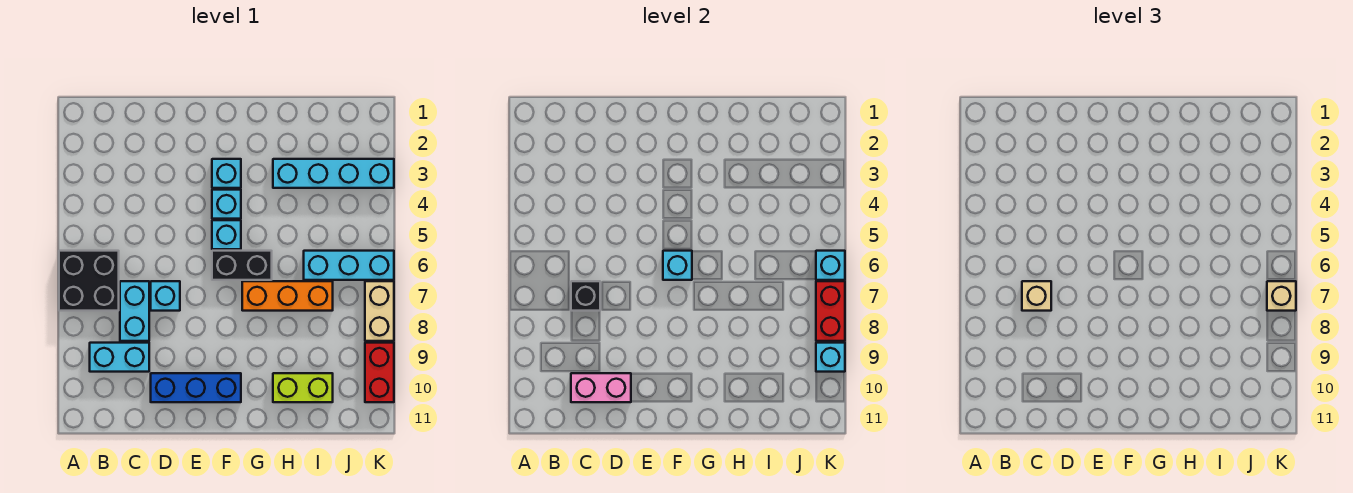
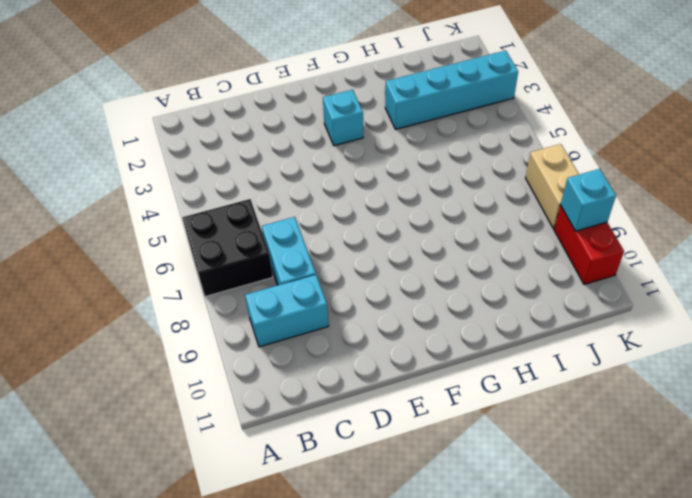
none -> cyan brick D7 level 1
none -> blue brick D10:F10 level 1
none -> cyan brick F4 level 1

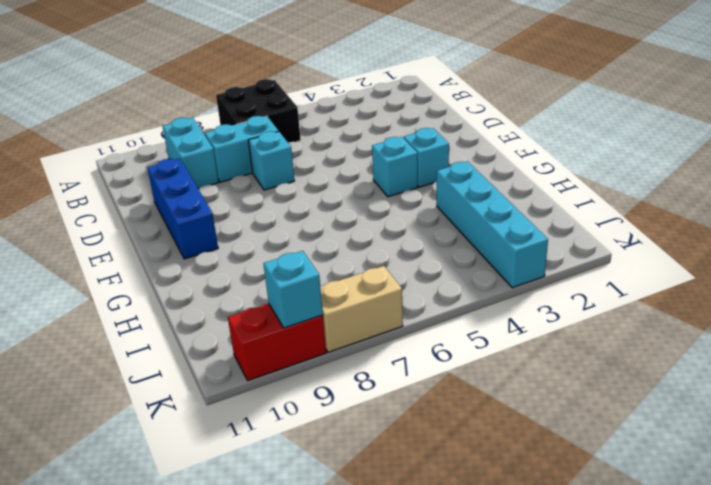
none -> cyan brick F5 level 1
none -> black brick F6:G6 level 1
none -> orange brick G7:I7 level 1

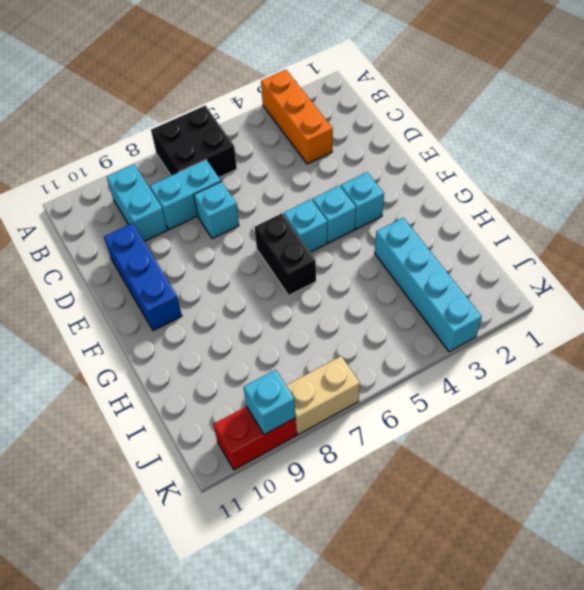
orange brick A3:C3 level 1 -> orange brick G7:I7 level 1
none -> lime brick H10:I10 level 1
none -> cyan brick I6:K6 level 1
none -> black brick C7 level 2

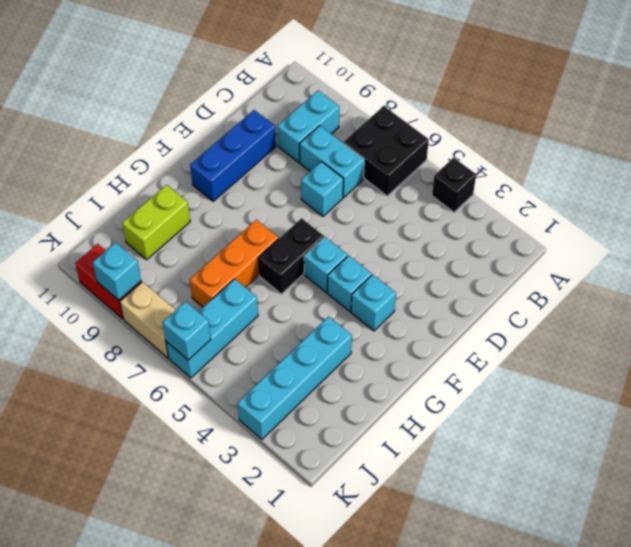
black brick A4 level 1 -> black brick C7 level 2
none -> pink brick C10:D10 level 2
none -> cyan brick F6 level 2
none -> red brick K7:K8 level 2

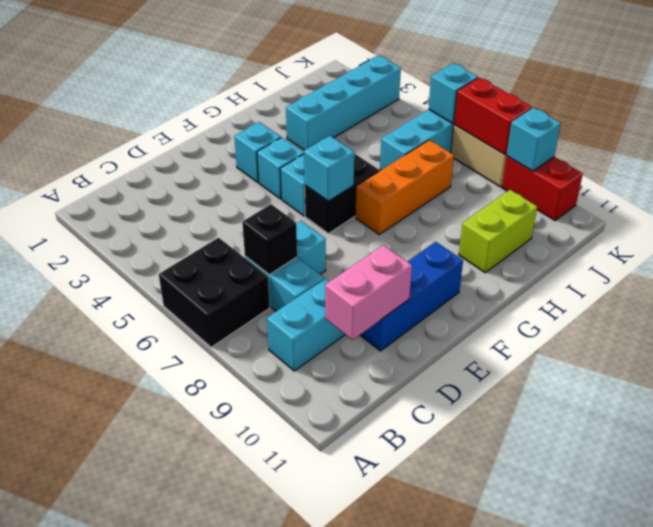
none -> tan brick C7 level 3
none -> tan brick K7 level 3

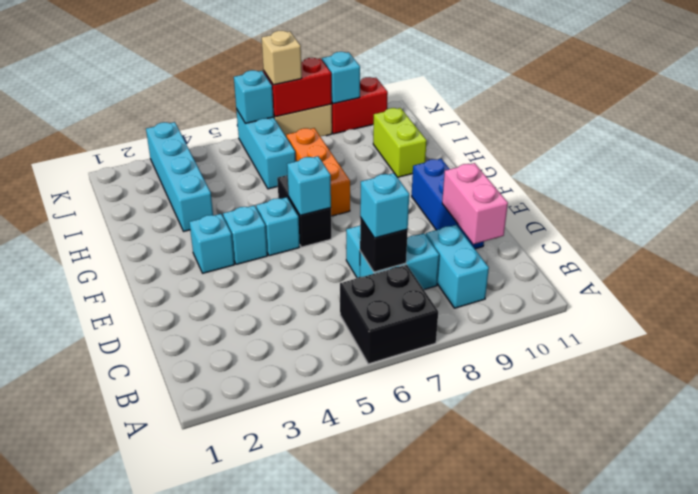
cyan brick C7 level 3 -> tan brick C7 level 3

